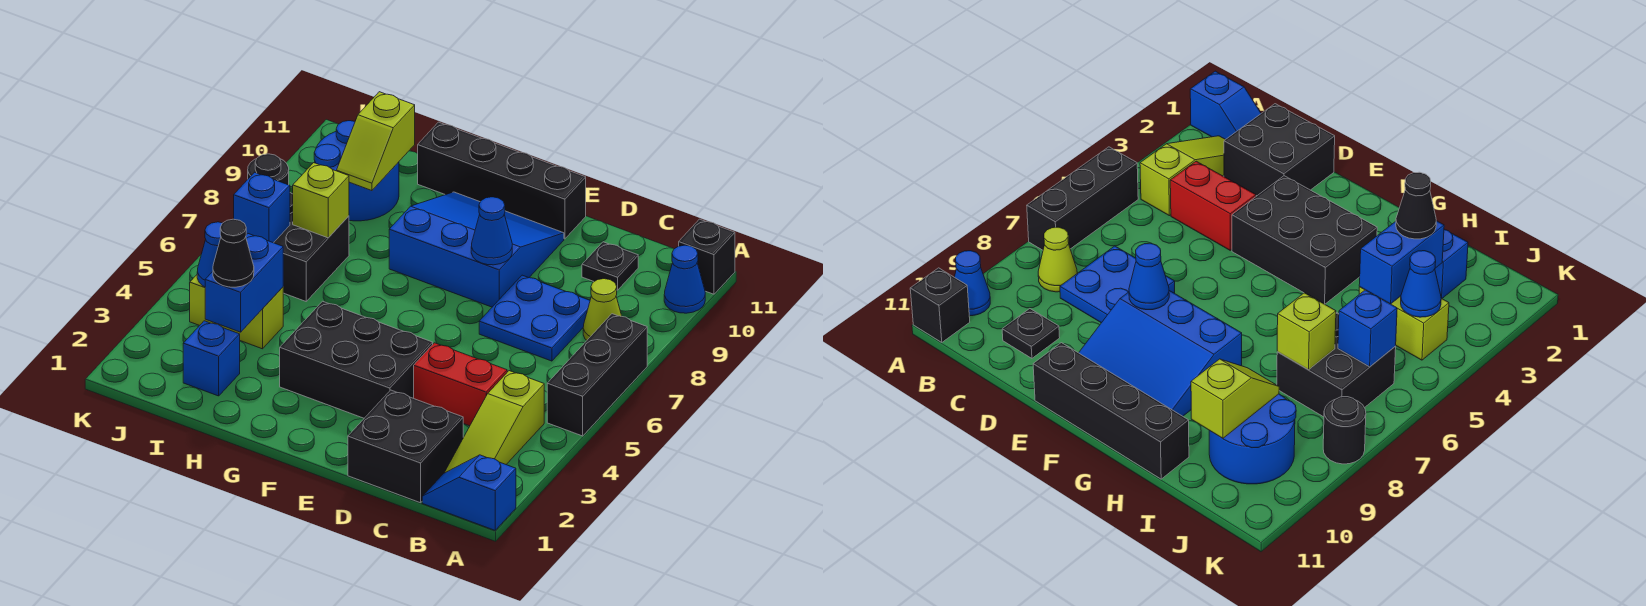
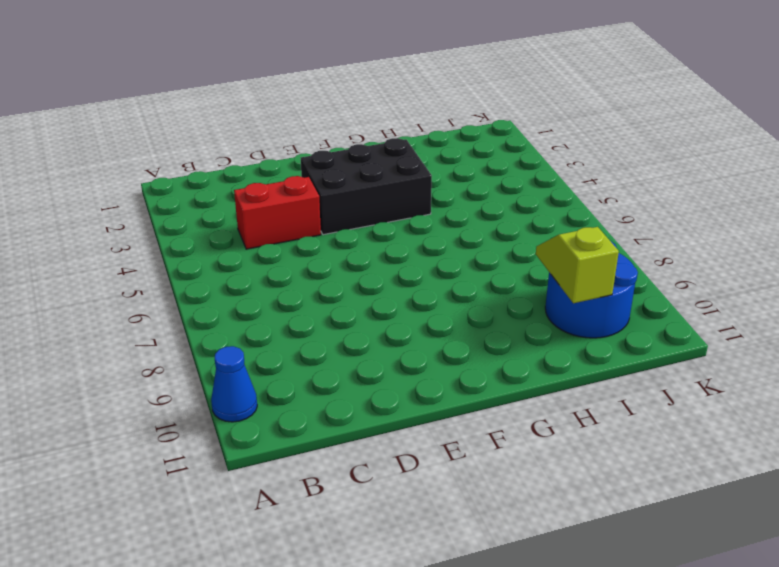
none -> blue slope A1:B1 level 1 top A
none -> black brick A5:A7 level 1
none -> black brick A11 level 1

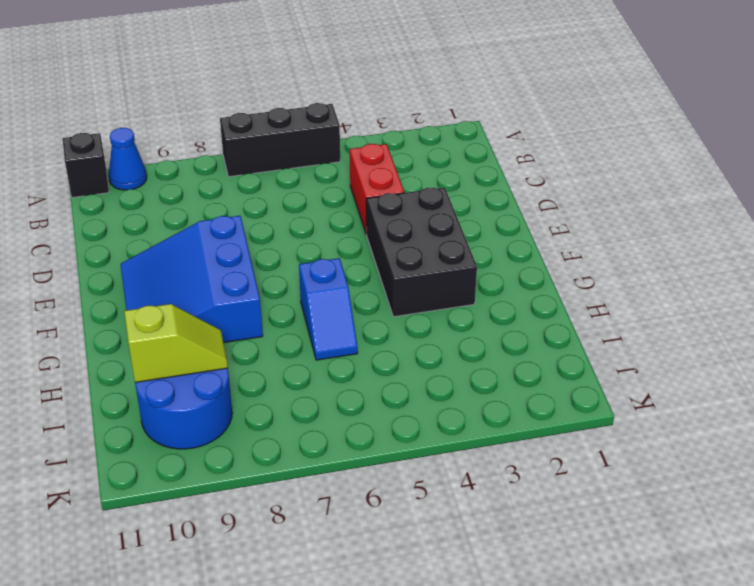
blue slope G6:H6 level 1 top G -> blue slope A1:B1 level 1 top A
none -> lime slope B2:B4 level 1 top 4
none -> lime cone B8 level 1
none -> black brick C1:D2 level 1

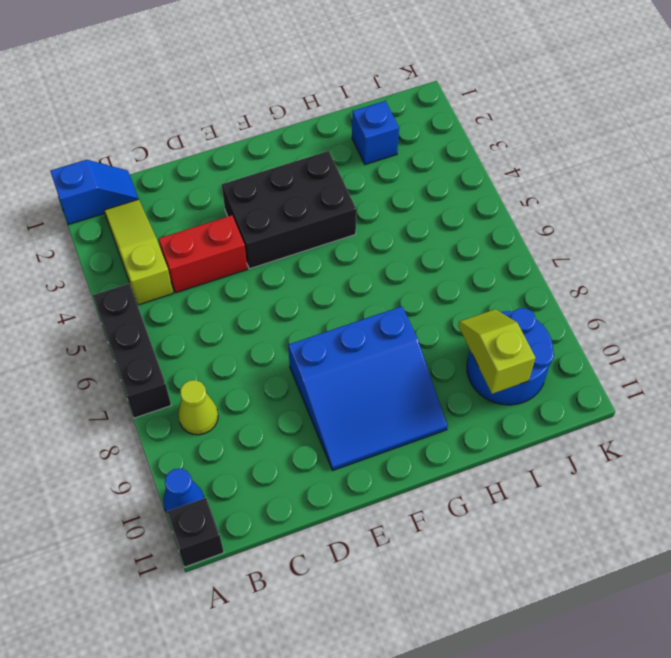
none -> black brick C1:D2 level 1
none -> blue plate C7:D8 level 1
none -> black plate C10 level 1

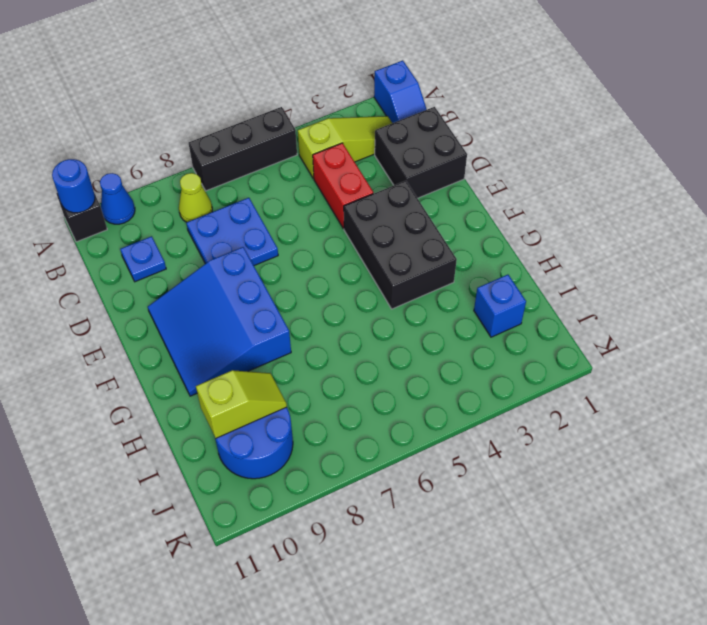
blue round brick A11 level 2 -> none
blue plate C10 level 1 -> black plate C10 level 1
none -> black brick E11:H11 level 1
none -> lime brick I4:J4 level 1
none -> black brick I6:J7 level 1

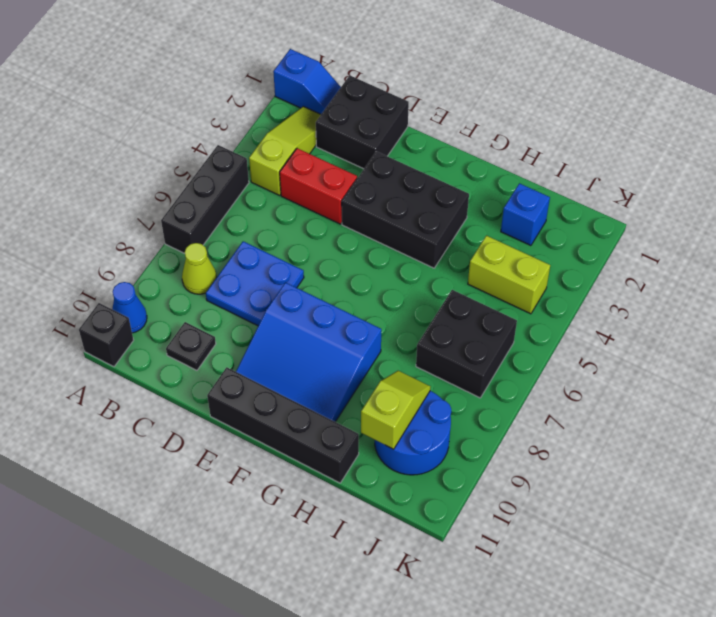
none -> black round brick K8 level 1
none -> blue cone E8 level 2
none -> blue brick I3:I4 level 2

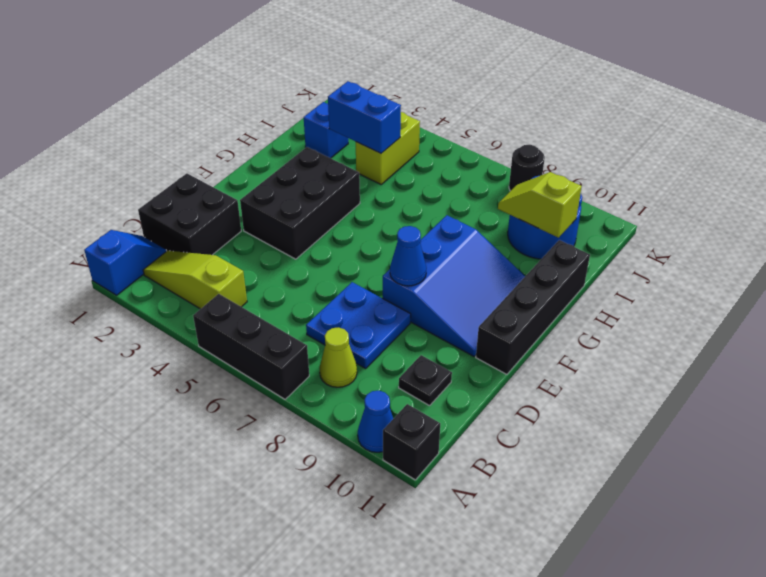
none -> red brick C4:D4 level 1
none -> black brick I6:J7 level 1
none -> lime brick I7 level 2

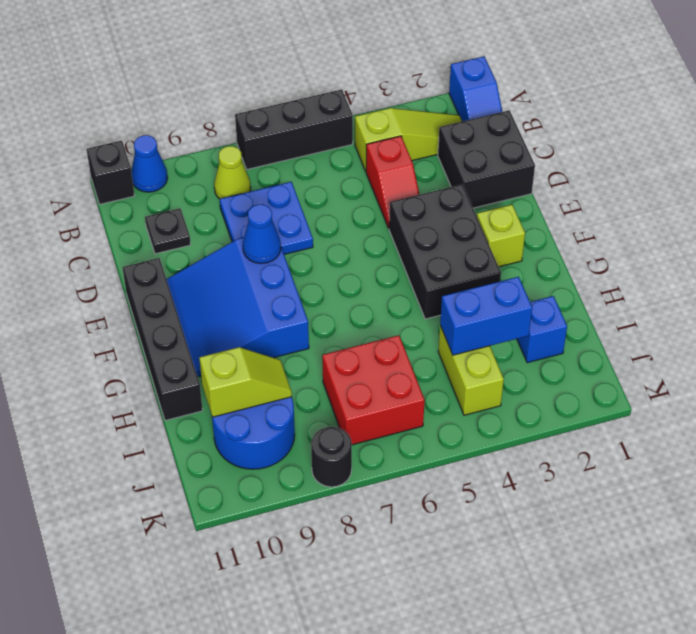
red slope C4:D4 level 1 top C -> red brick C4:D4 level 1
lime brick F2 level 1 -> lime brick I7 level 2
red brick I6:J7 level 1 -> black brick I6:J7 level 1
none -> blue cone J4 level 2
none -> blue brick J6 level 2
none -> black cone I3 level 3

